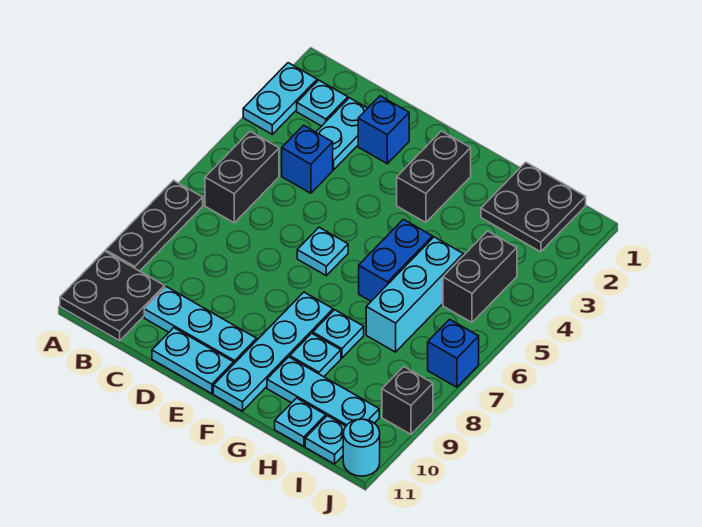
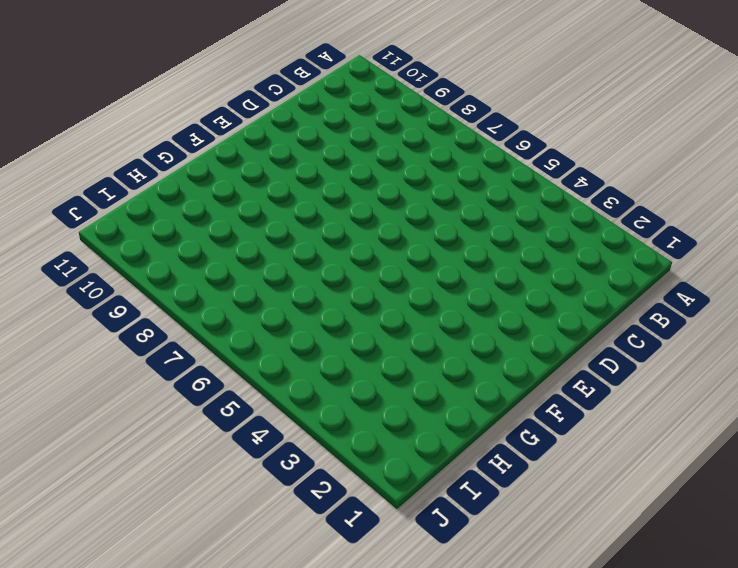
none -> cyan plate A2:A3 level 1
none -> black plate A7:A9 level 1
none -> black plate A10:B11 level 1

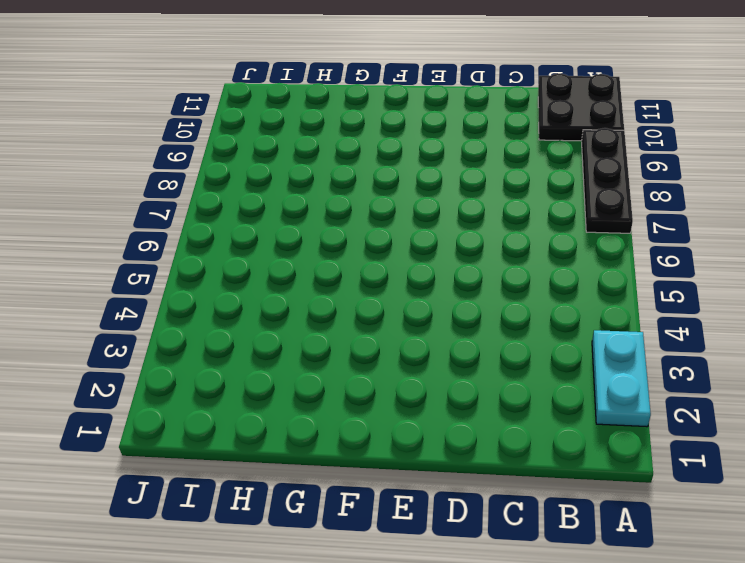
none -> cyan plate B2 level 1
none -> black brick B5:B6 level 1
none -> cyan plate C2:C3 level 1

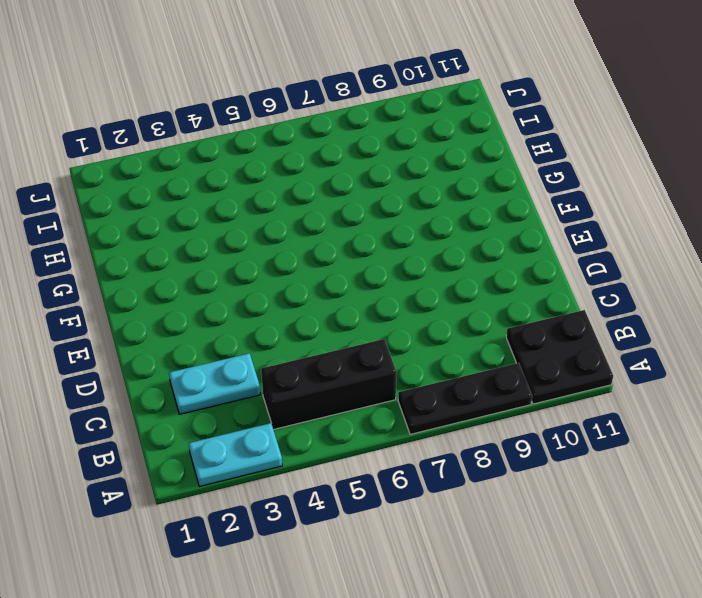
black brick B4:B6 level 1 -> black brick B5:B6 level 1
none -> cyan plate B2 level 1
none -> blue brick C4 level 1
none -> cyan plate C10:E10 level 1

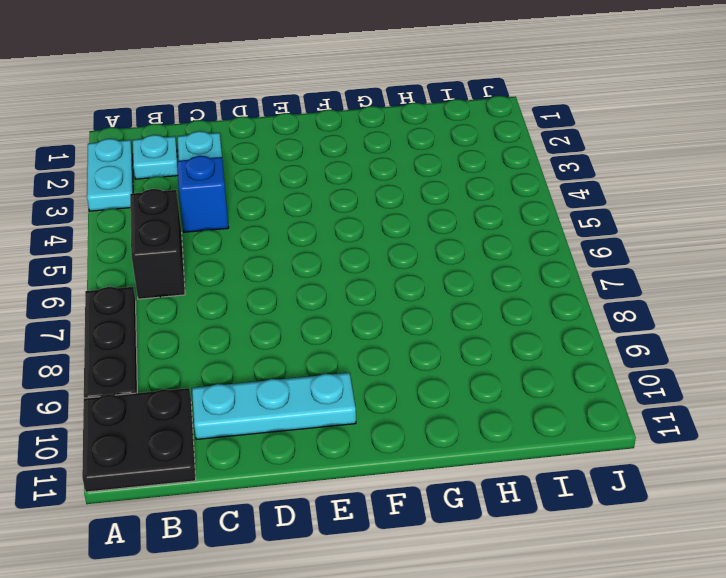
none -> blue brick D2 level 1
none -> cyan plate D11:E11 level 1
none -> cyan plate E6 level 1

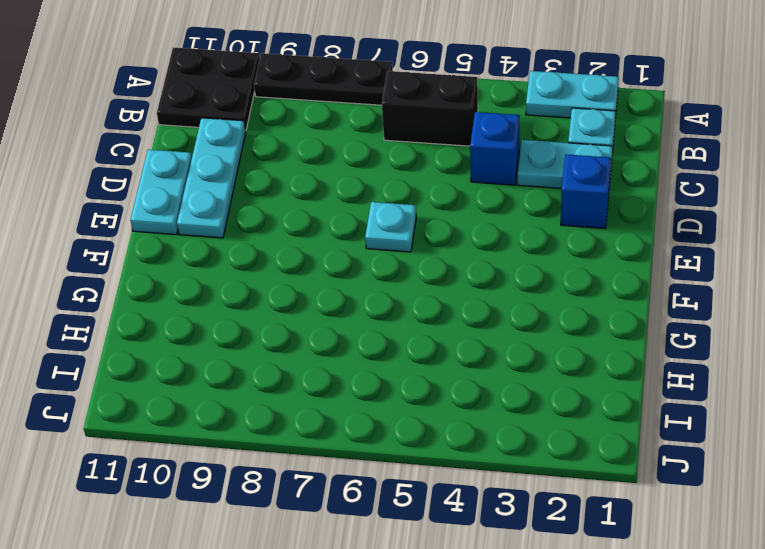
none -> black brick F2:F3 level 1
none -> cyan plate F8:F11 level 1
none -> blue brick G5:G6 level 1

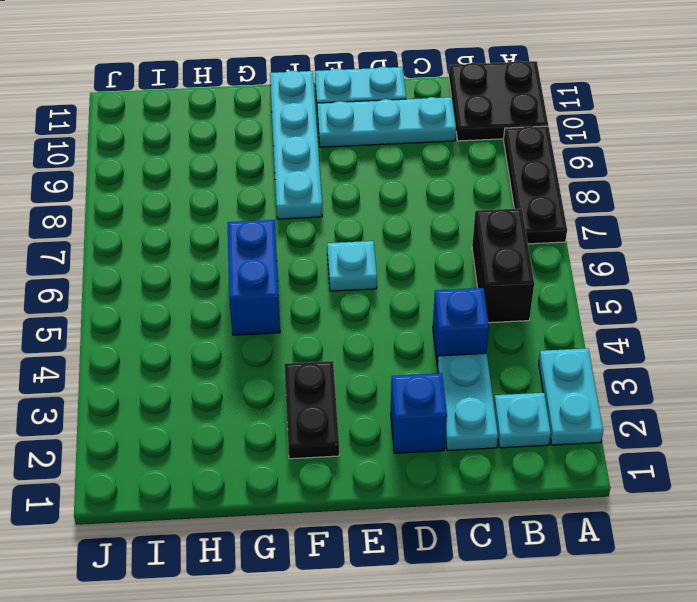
black plate F2:F3 level 1 -> black brick F2:F3 level 1
none -> cyan plate G8 level 1
none -> cyan plate G9 level 1
none -> cyan plate G10:I10 level 1

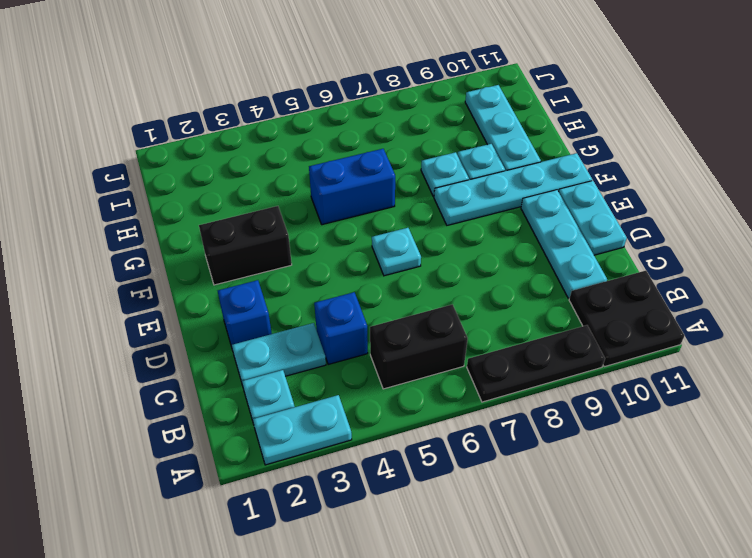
none -> black plate H1:I2 level 1
none -> cyan brick H5:H7 level 1
none -> cyan plate H11 level 1

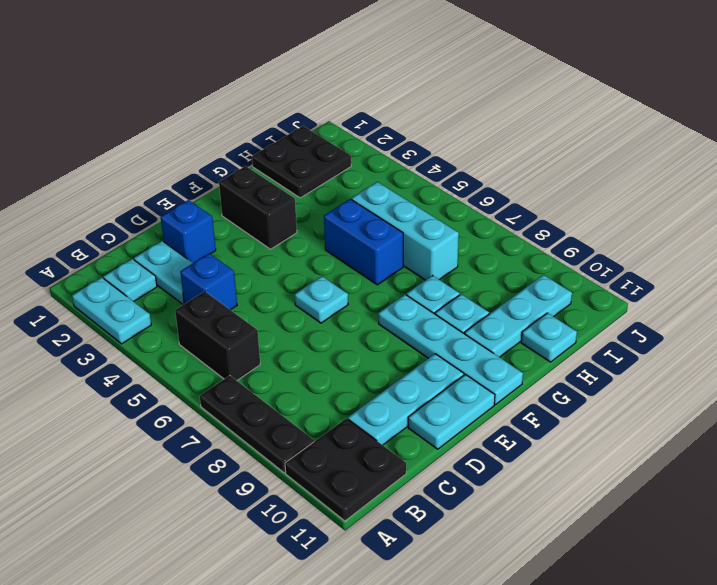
none -> black brick I4:I5 level 1
none -> cyan plate I11 level 1
none -> blue brick J7 level 1

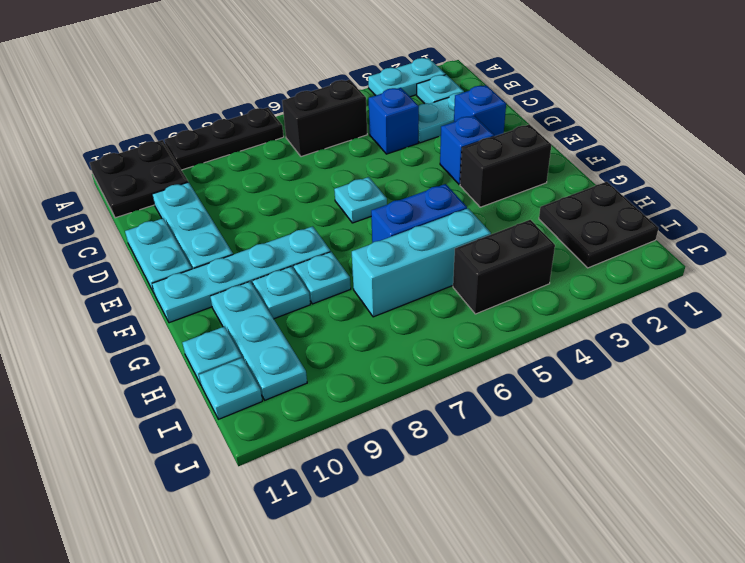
blue brick E3 level 1 -> blue brick J7 level 1
none -> black brick J9 level 1
none -> cyan round brick J11 level 1

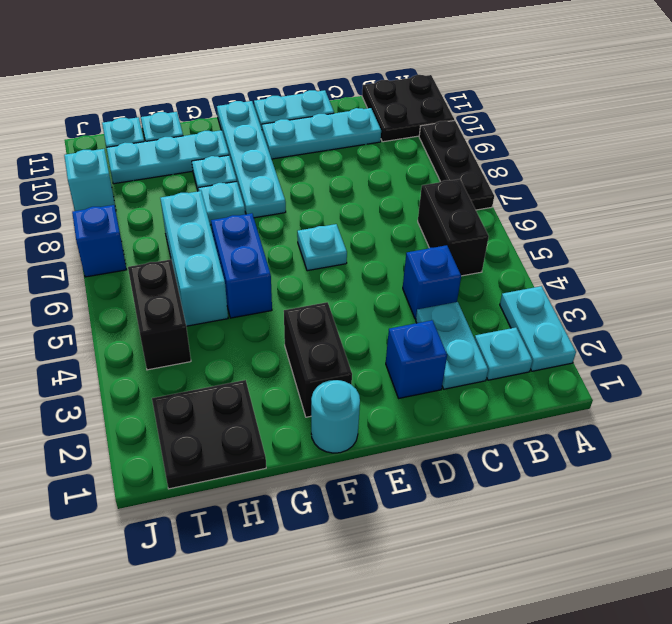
cyan round brick F1 level 1 -> cyan round brick J11 level 1
cyan brick J9 level 1 -> black brick J9 level 1

